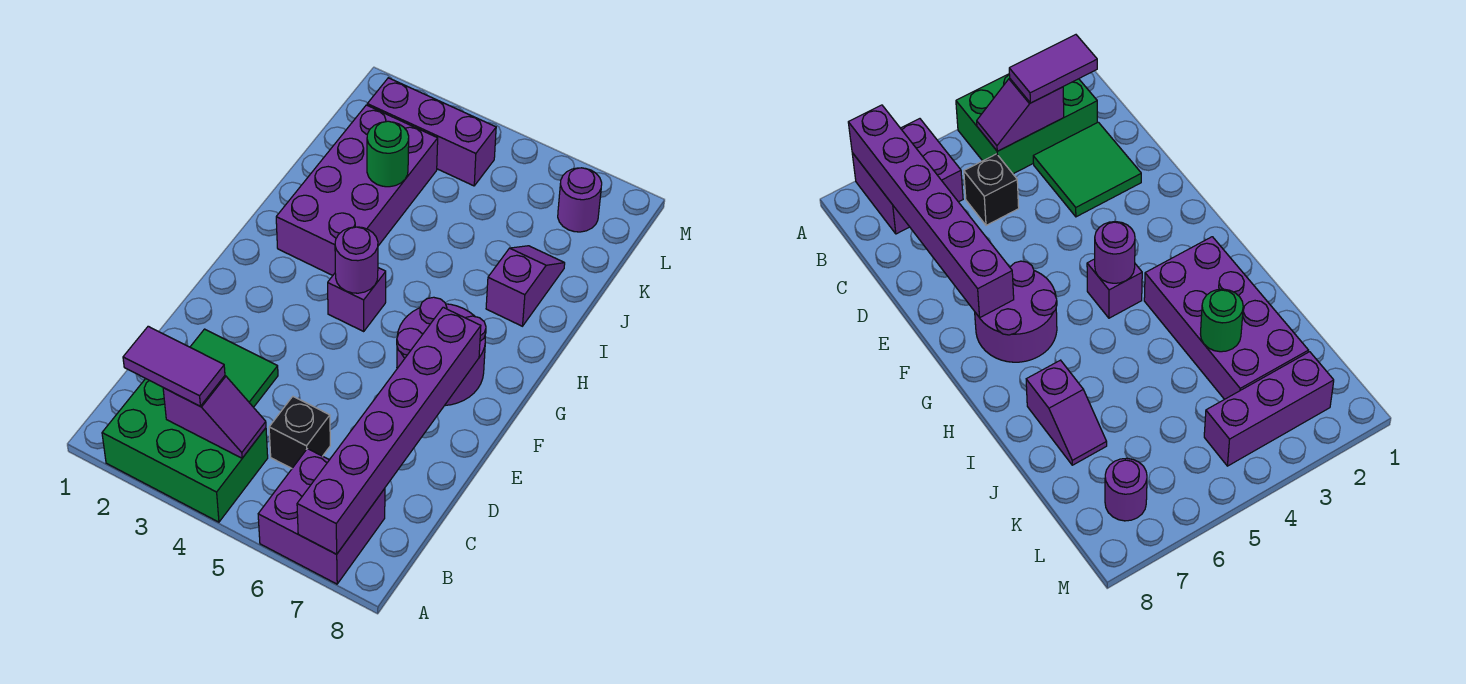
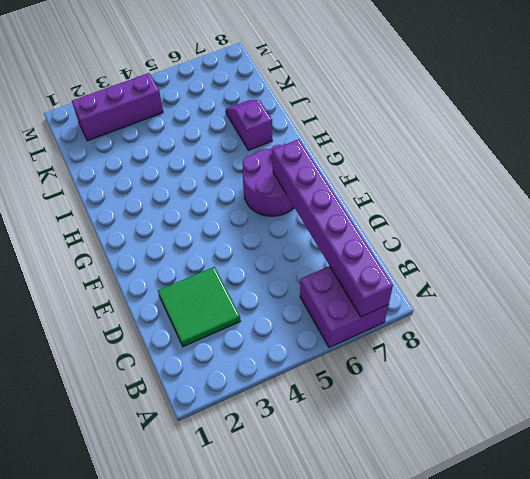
none -> green brick A2:B4 level 1
none -> black brick C5 level 1
none -> purple brick G4 level 1

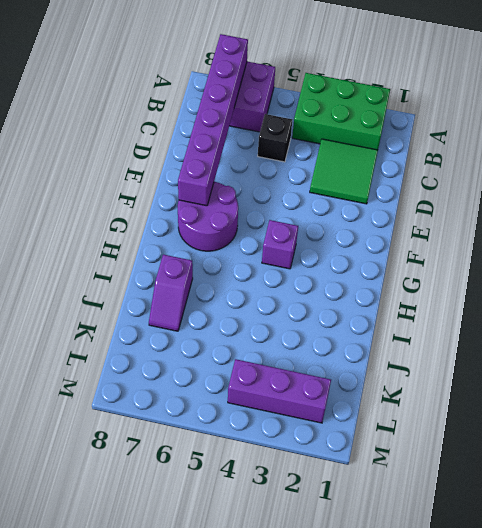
none -> purple brick H2:K3 level 1
none -> purple round brick L7 level 1
none -> purple slope B3:B4 level 2 top 3

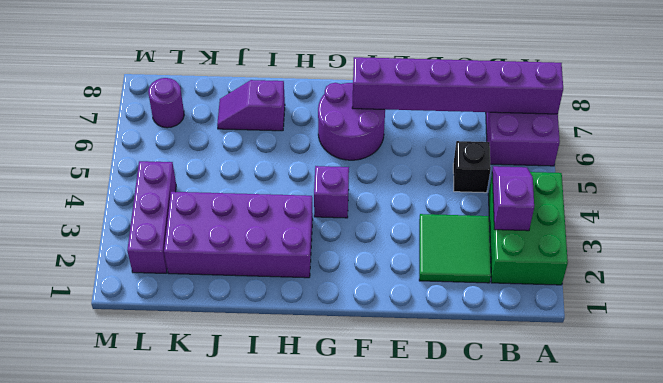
none -> purple round brick G4 level 2
none -> green round brick J3 level 2
none -> purple tile B2:B3 level 3

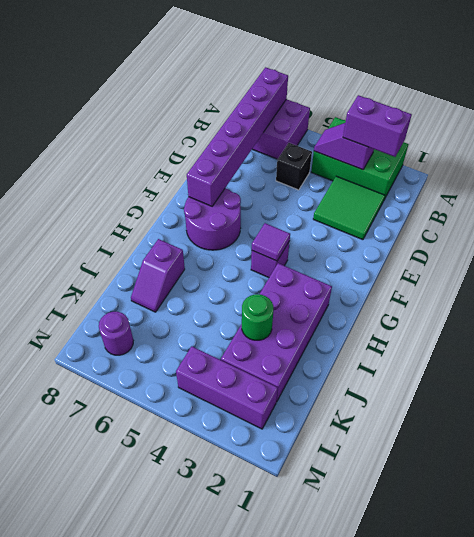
purple brick B2:B3 level 3 -> purple tile B2:B3 level 3
purple tile G4 level 2 -> purple round brick G4 level 2

